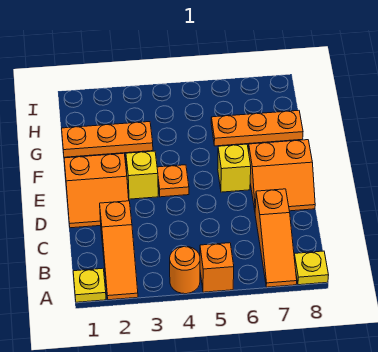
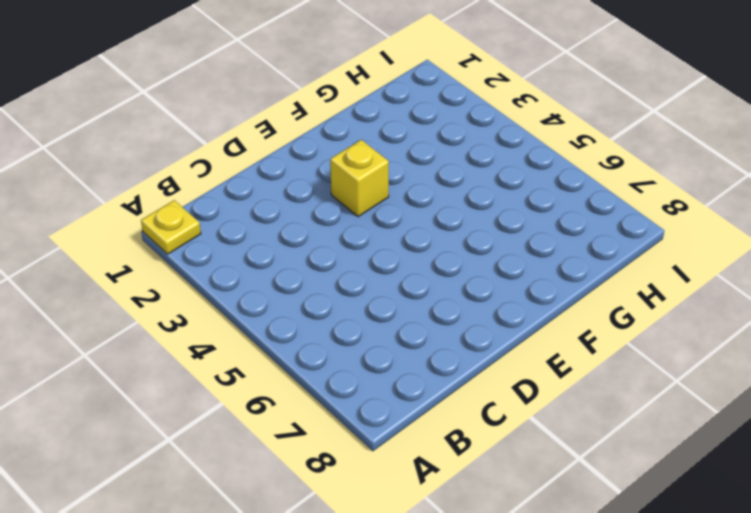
none -> orange slope A2:C2 level 1 top C
none -> orange round brick A4 level 1
none -> orange brick A5 level 1

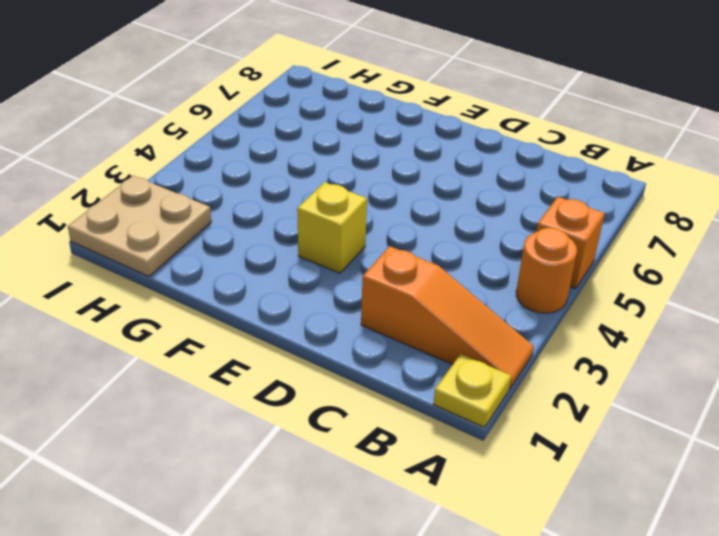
tan plate H1:I2 level 1 -> none
none -> orange slope A7:C7 level 1 top C
none -> yellow plate A8 level 1
none -> orange slope D1:E2 level 1 top E

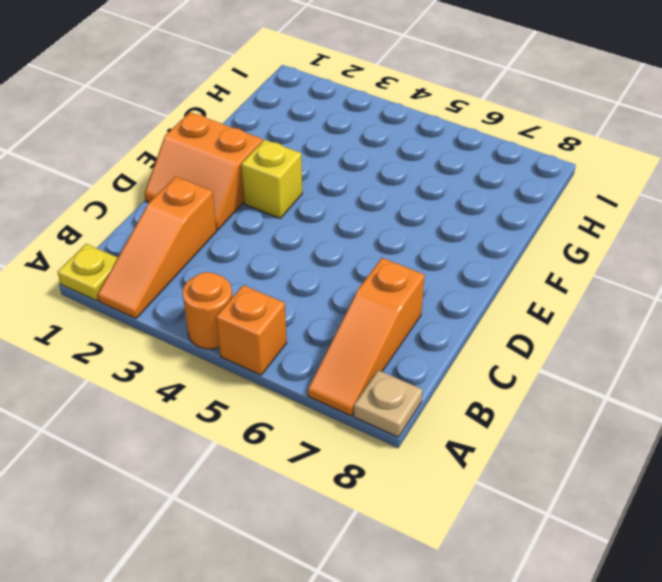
tan plate A8 level 1 -> yellow plate A8 level 1
none -> orange slope D7:E8 level 1 top E
none -> orange plate E4 level 1
none -> yellow brick E6 level 1

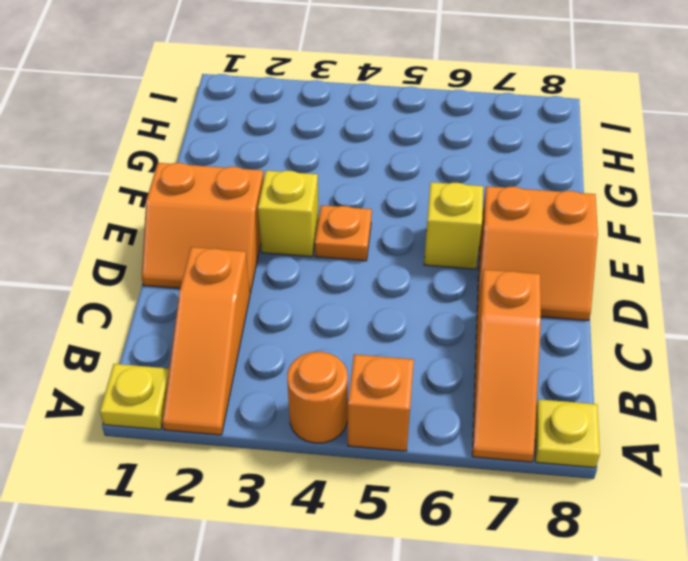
none -> orange plate G1:G3 level 1
none -> orange plate G6:G8 level 1

